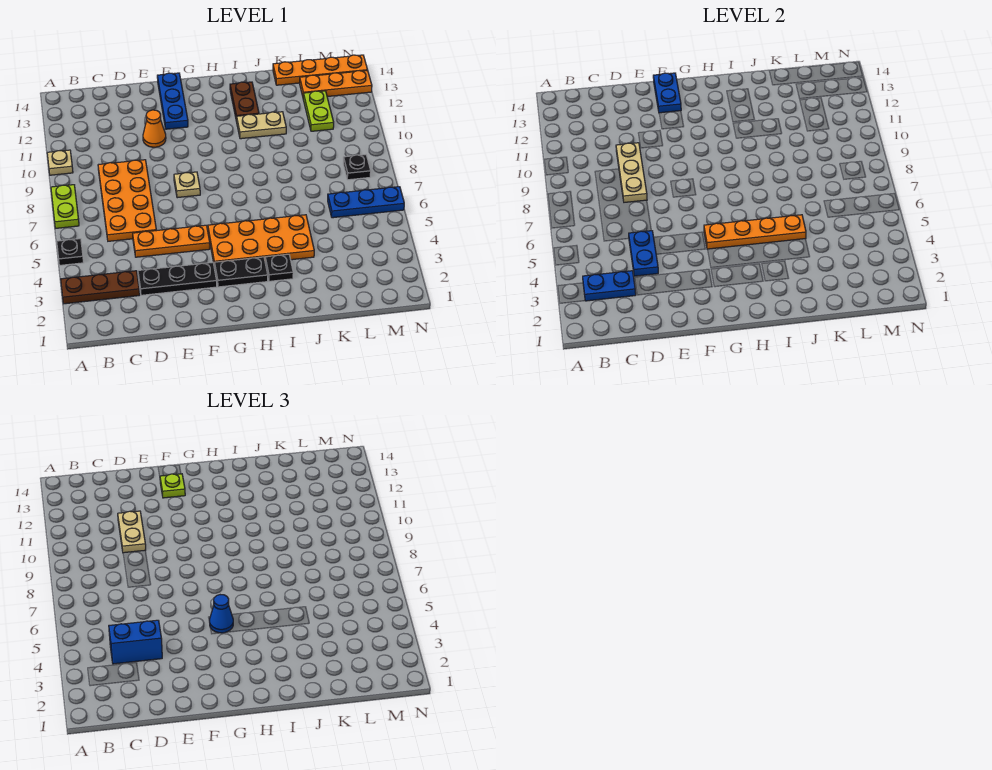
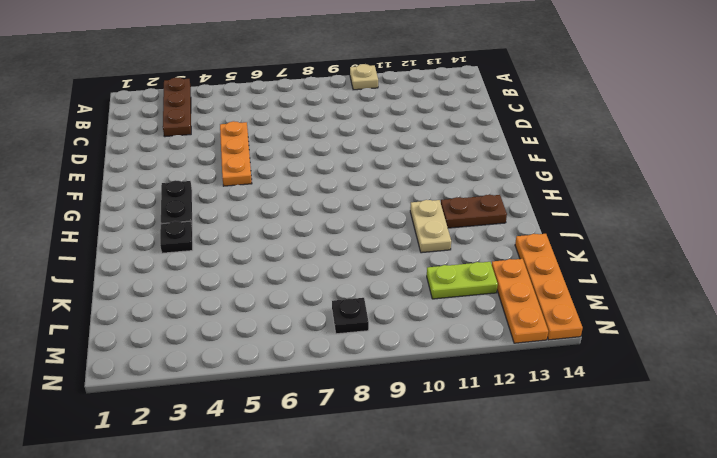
none -> black plate A5 level 1
none -> lime plate A7:A8 level 1
none -> orange plate C6:D9 level 1

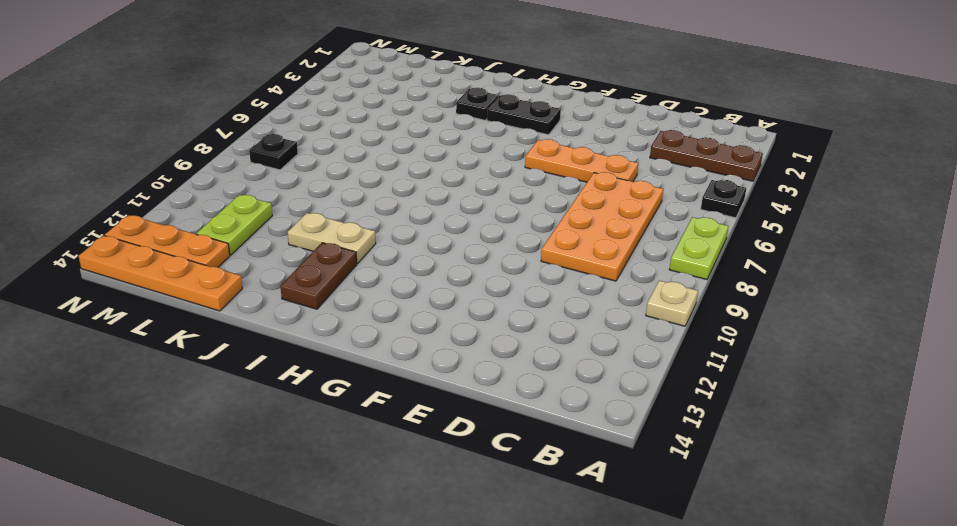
none -> black plate D3:F3 level 1
none -> orange cone E11 level 1
none -> tan plate F8 level 1

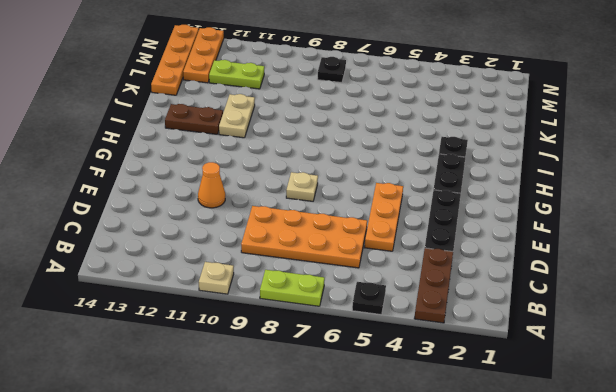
none -> blue plate F12:F14 level 1
none -> orange plate G4:J5 level 1
none -> blue plate L6:N6 level 1

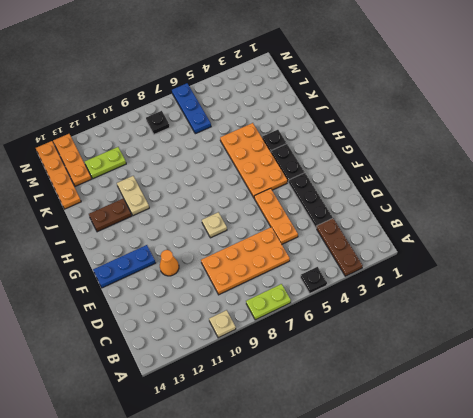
none -> blue plate B3:C3 level 2
none -> blue plate D4:D5 level 2
none -> tan plate D8:D10 level 2

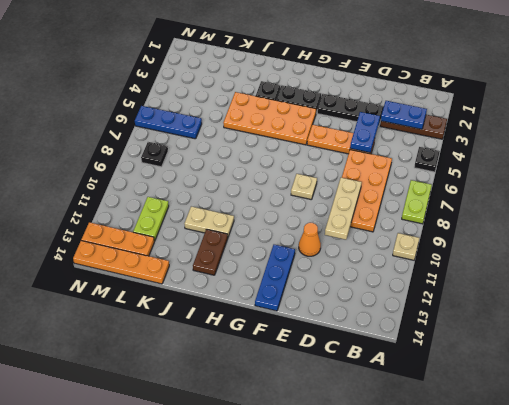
none -> blue plate F13:F14 level 2
none -> orange plate G5:J5 level 2
none -> blue brick C4:D4 level 3

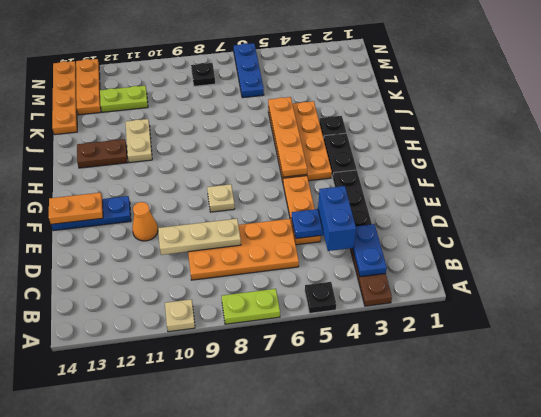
orange plate F13:F14 level 2 -> blue plate F13:F14 level 2
none -> tan plate D10:D11 level 3
none -> lime plate F13 level 3
none -> blue cone G5 level 3

